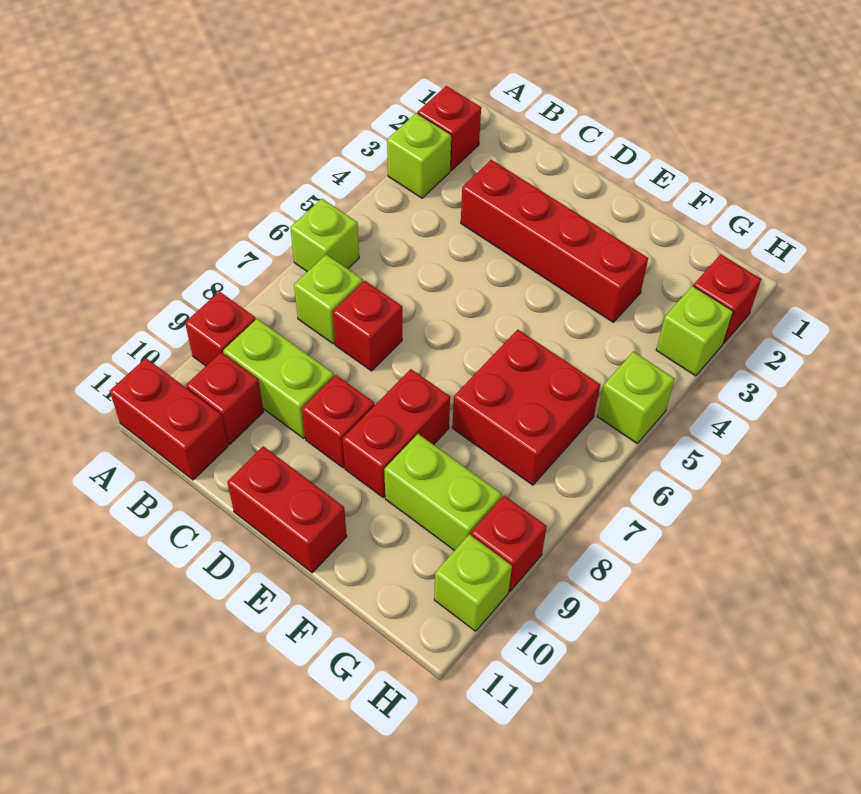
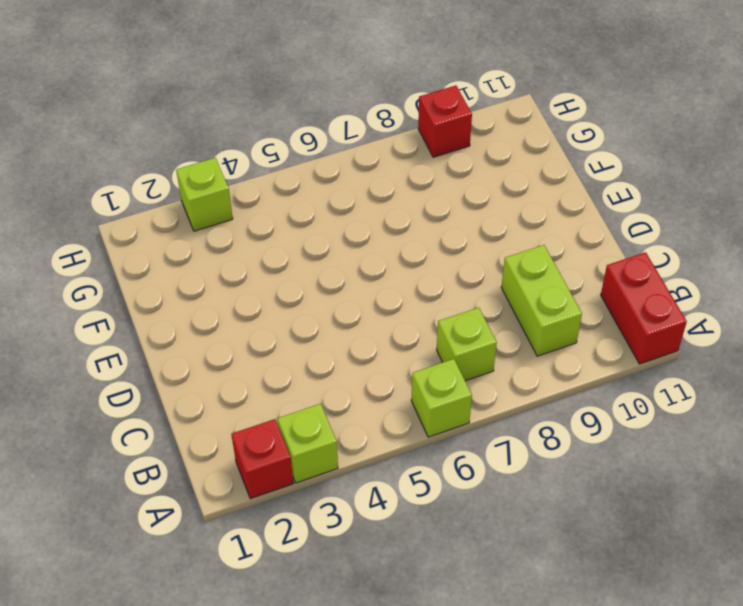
none -> red brick A9 level 1
none -> red brick B10 level 1
none -> red brick C3:F3 level 1

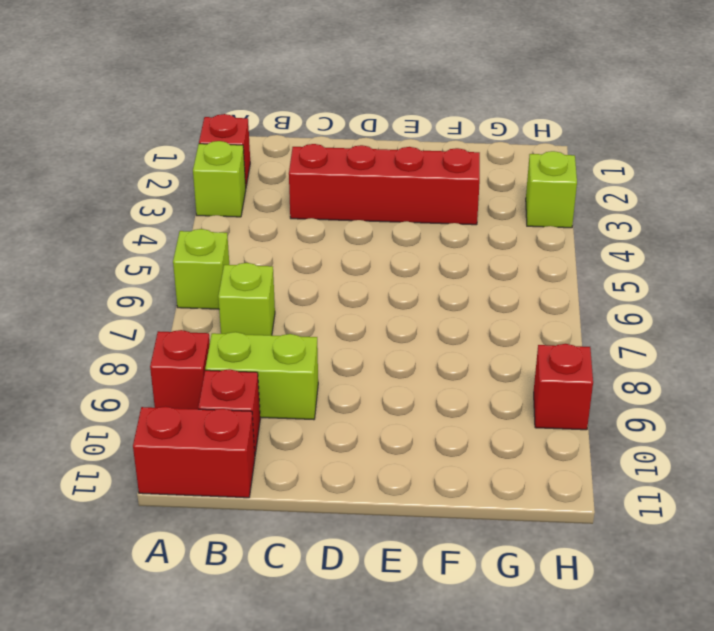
none -> red brick C7 level 1
none -> red brick D9 level 1
none -> red brick D11:E11 level 1

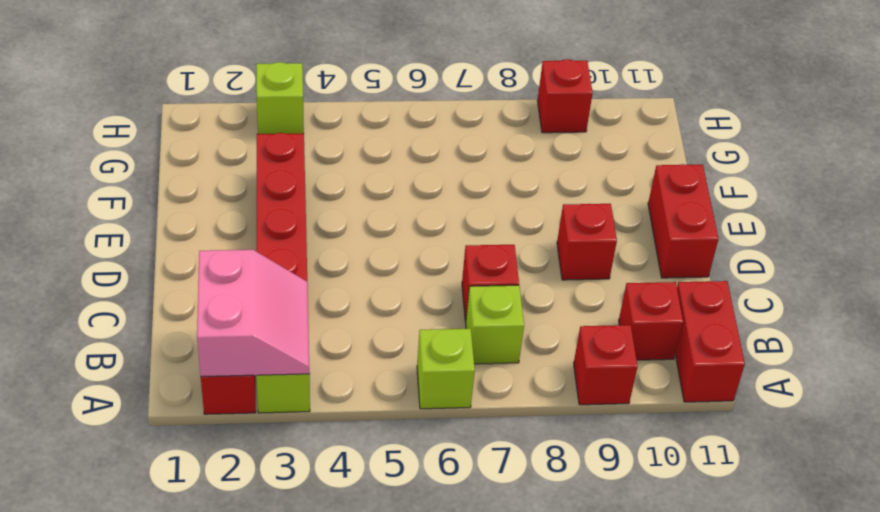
pink slope A2:B3 level 2 top 2 -> none
none -> lime brick B9:C9 level 1
none -> red brick E8:E9 level 1
none -> red brick F6:G7 level 1

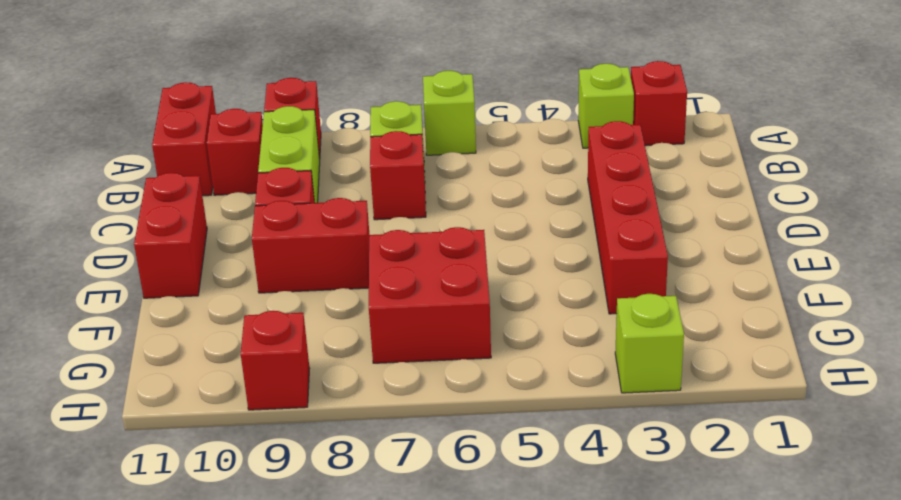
none -> lime brick F9:G9 level 1
none -> red brick H2 level 1
none -> lime brick H5 level 1

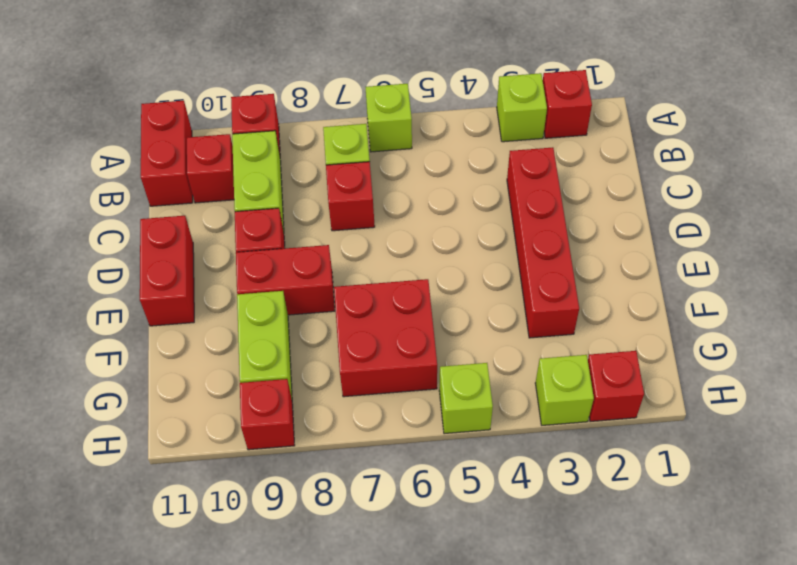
none -> lime brick H10 level 1

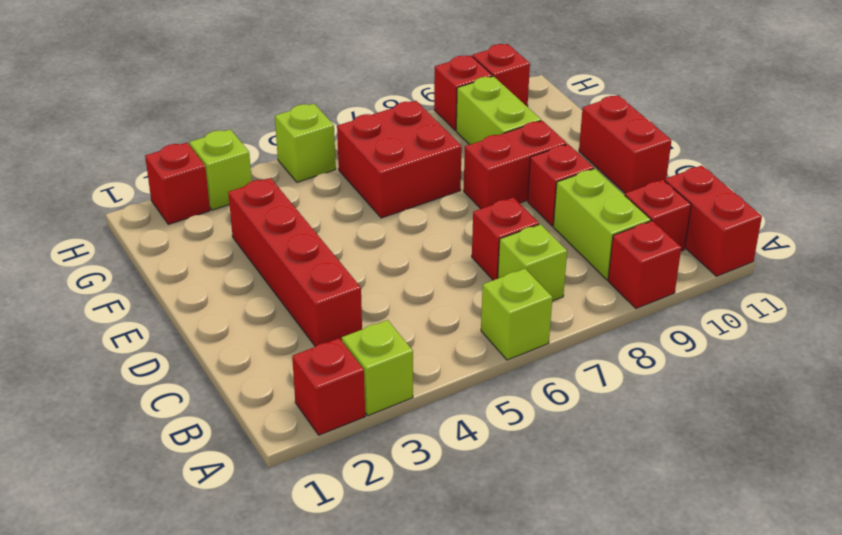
red brick H10 level 1 -> lime brick H10 level 1

